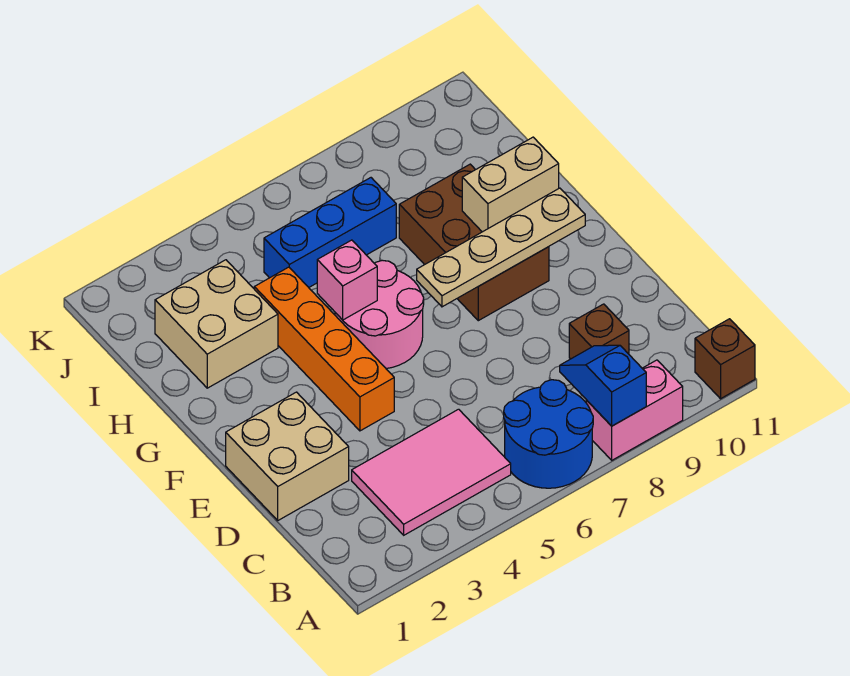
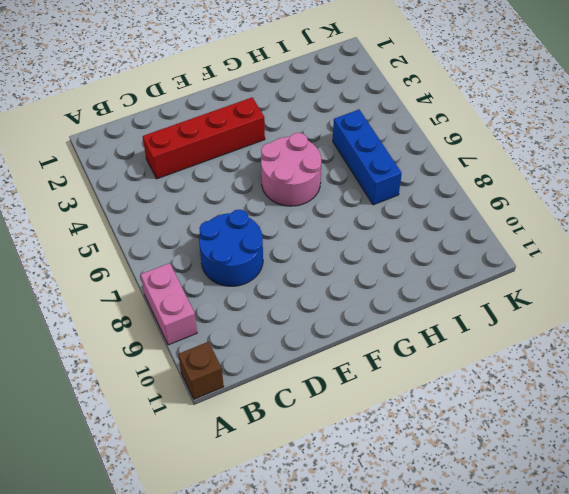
red brick C3:F3 level 1 -> pink tile B3:C5 level 1
blue round brick C7:D8 level 1 -> blue round brick A6:B7 level 1
none -> brown brick C9 level 1
none -> tan brick D1:E2 level 1
none -> orange brick E4:H4 level 1

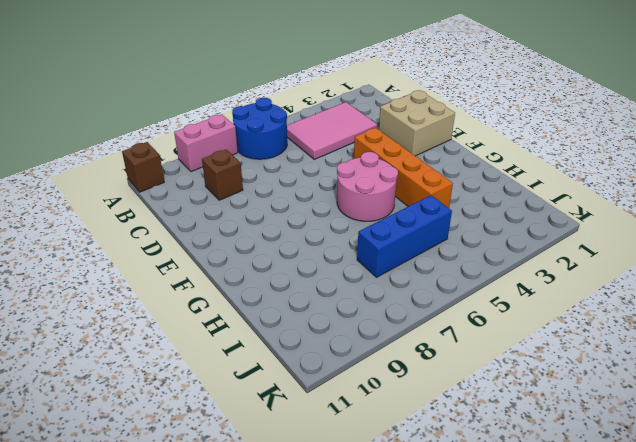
none -> brown brick F8:H9 level 1
none -> tan brick H2:I3 level 1
none -> blue slope A8:B8 level 2 top A

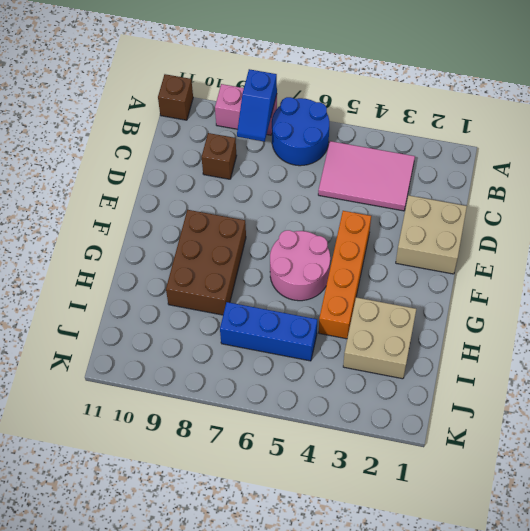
none -> tan plate F7:F10 level 2
none -> pink brick G5 level 2
none -> tan brick G9:G10 level 2

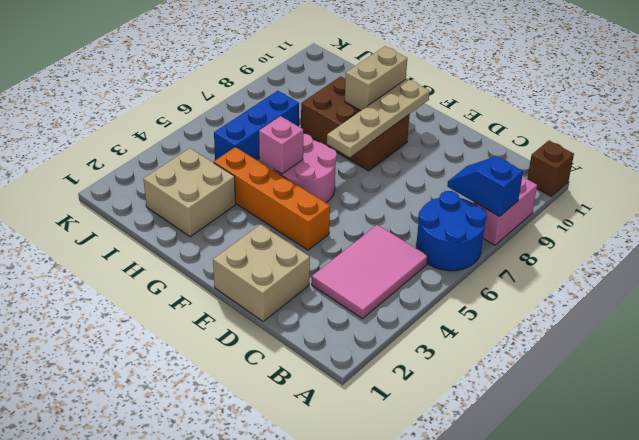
none -> brown brick C9 level 1

